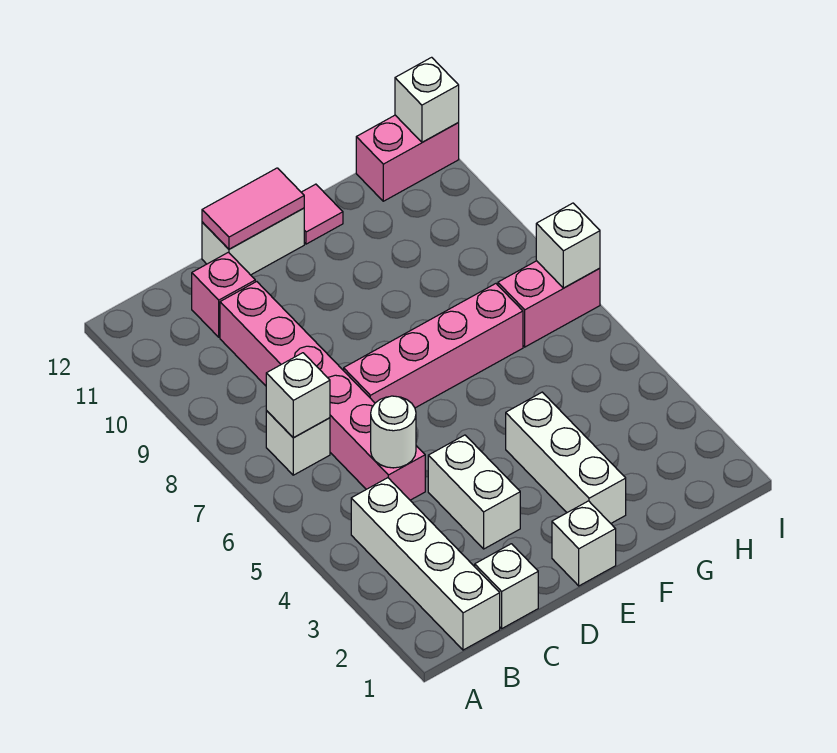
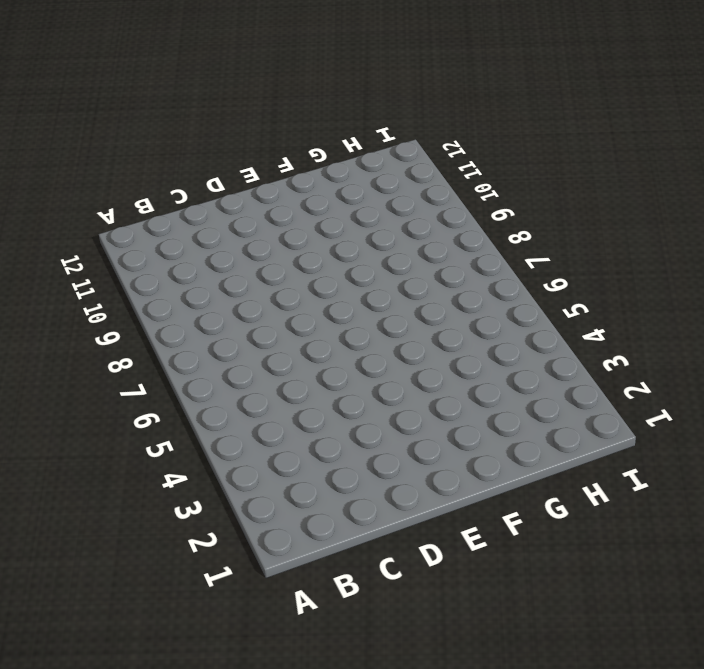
none -> white brick B1:B4 level 1
none -> white brick B7 level 1
none -> white brick C1 level 1

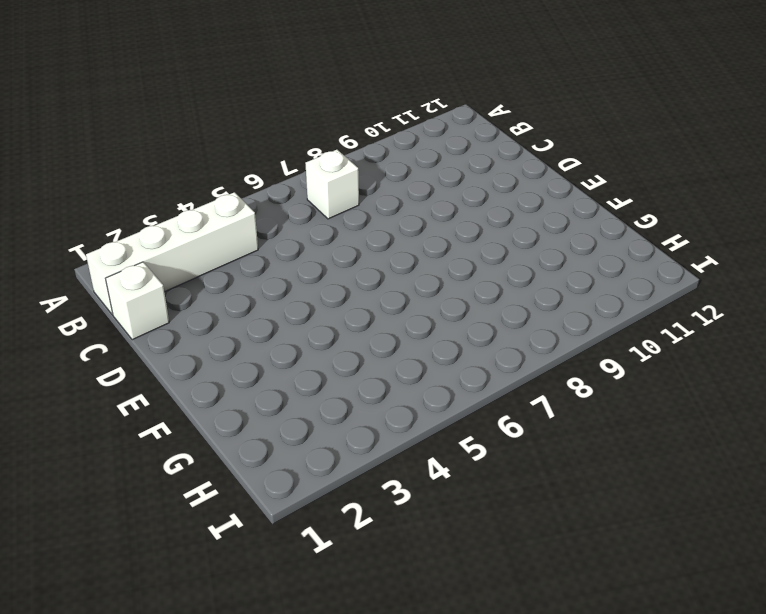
none -> pink brick C5:C10 level 1
none -> pink brick C11 level 1
none -> white brick D3:D4 level 1

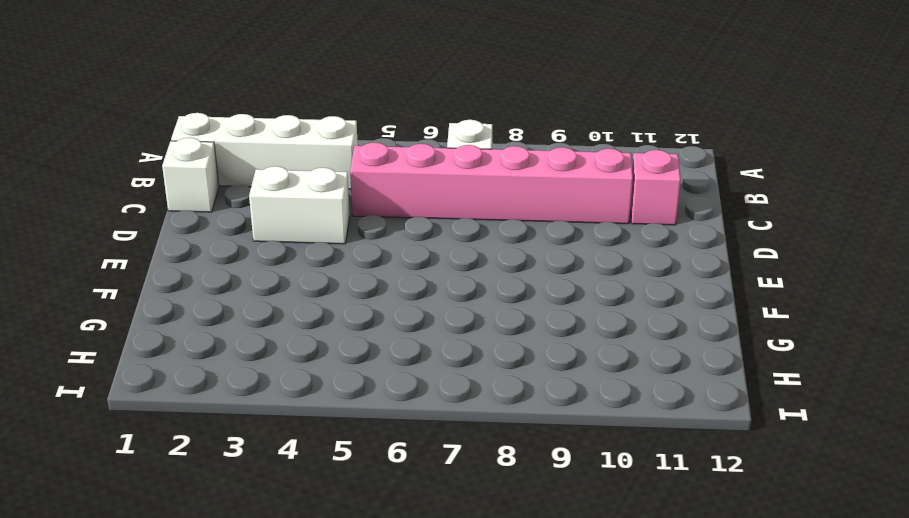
none -> pink brick D7:G7 level 1
none -> white brick D12:E12 level 1
none -> white brick E1 level 1

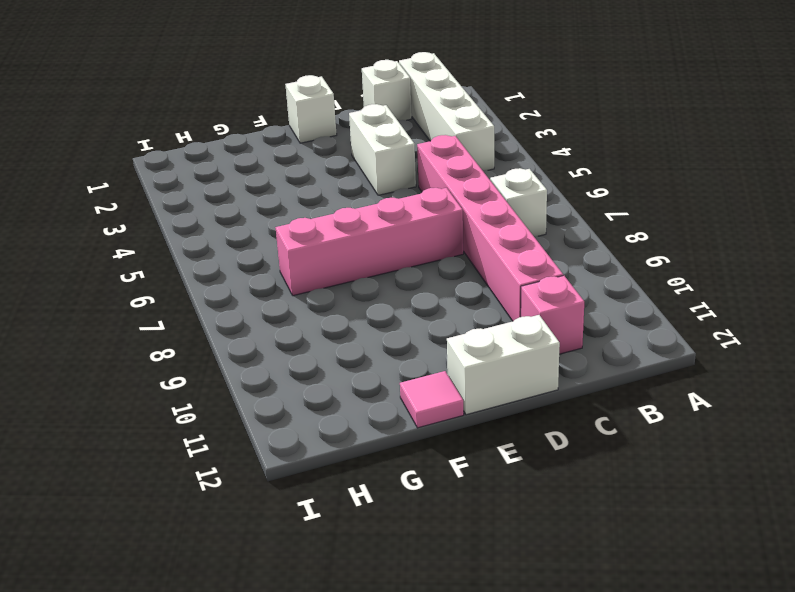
none -> white brick F2:F4 level 1
none -> pink brick H7:I7 level 1
none -> pink brick H12:I12 level 1

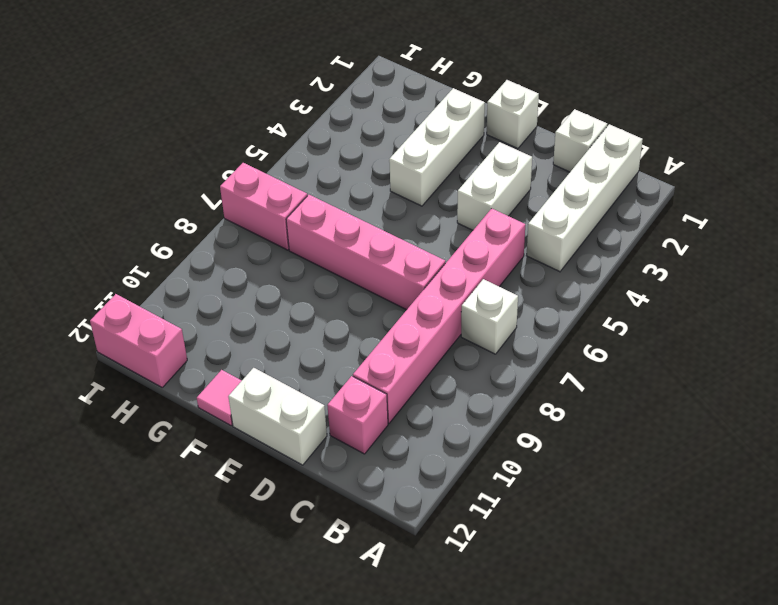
none -> white brick B7 level 2
none -> white round brick C5 level 2
none -> pink tile D12:E12 level 2

